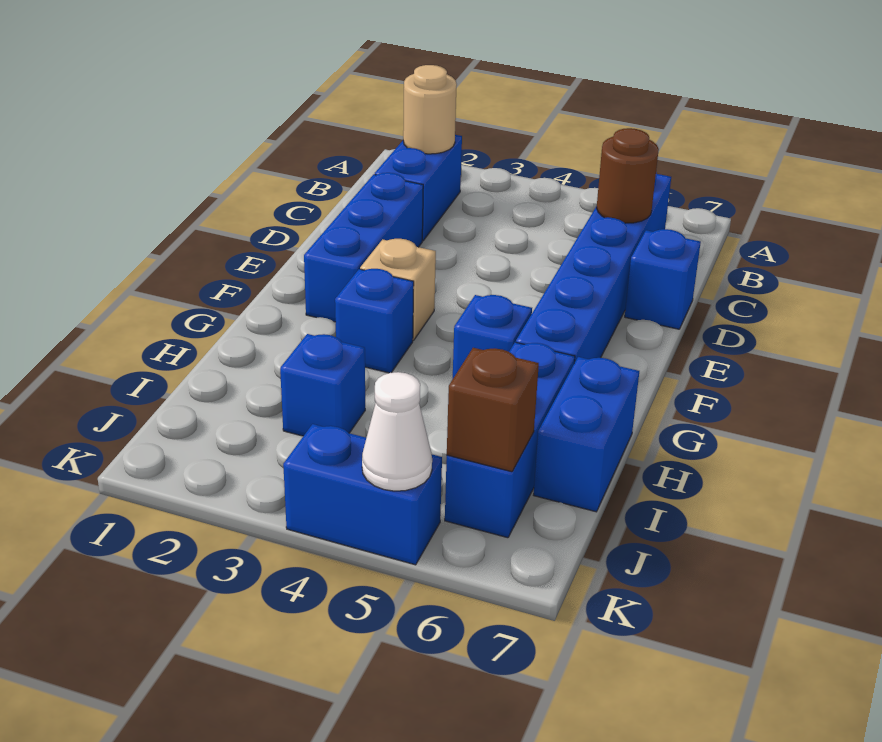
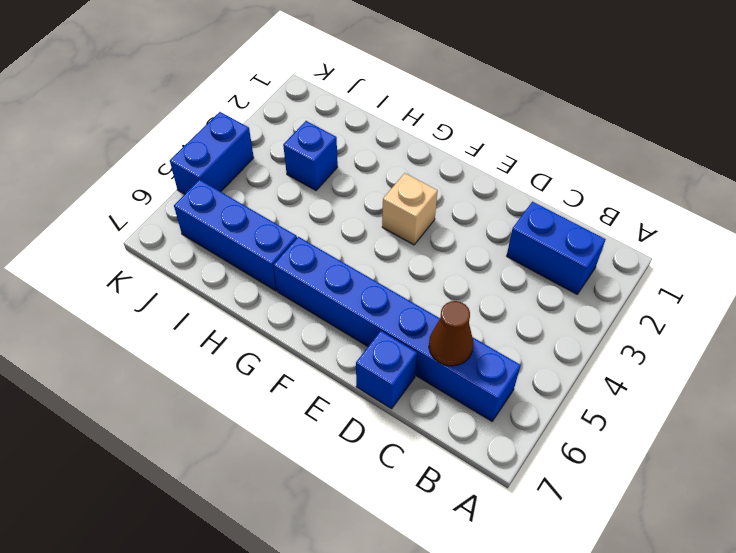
brown cone C6 level 2 -> brown round brick C6 level 2
none -> blue brick D2:F2 level 1
none -> blue brick G3 level 1
none -> blue brick G5 level 1

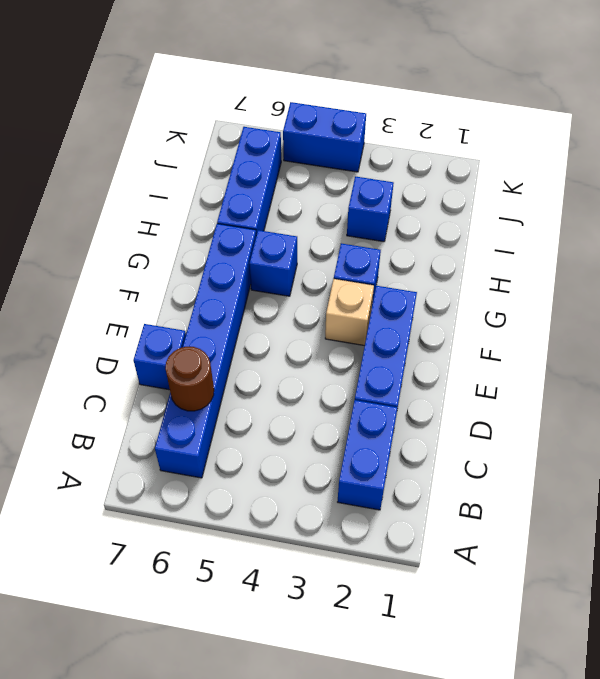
none -> blue brick H7:I7 level 1
none -> tan round brick B2 level 2
none -> brown brick J6 level 2

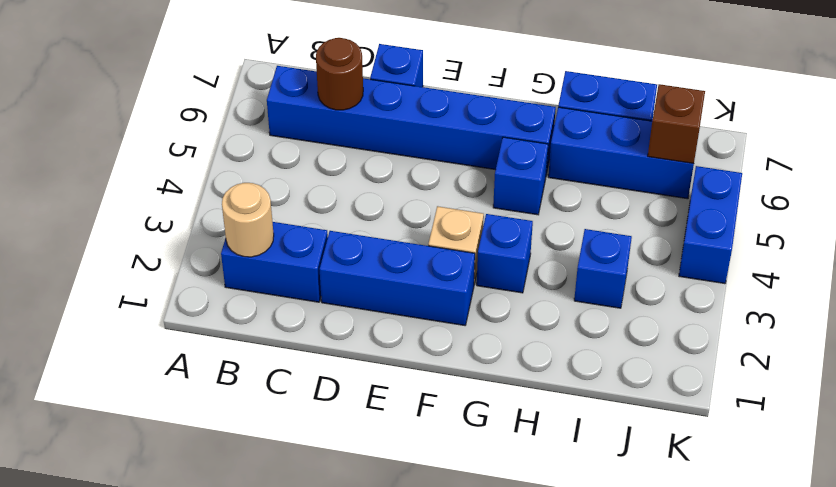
none -> white cone K5 level 2

